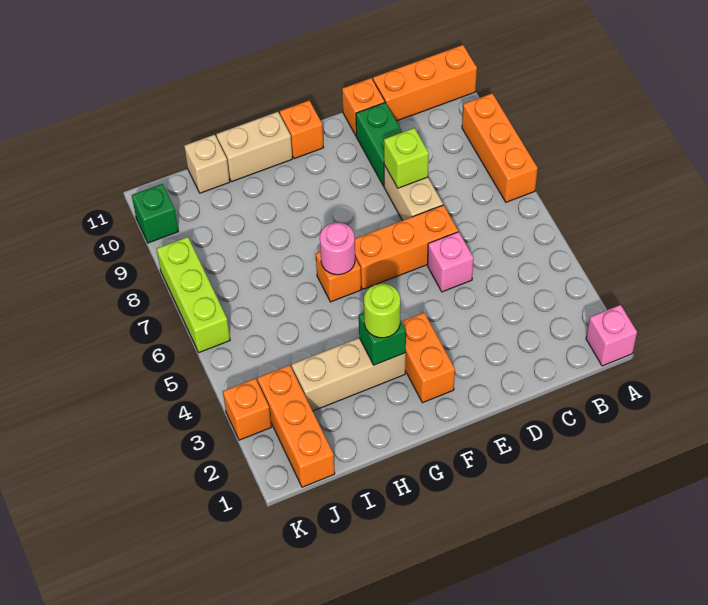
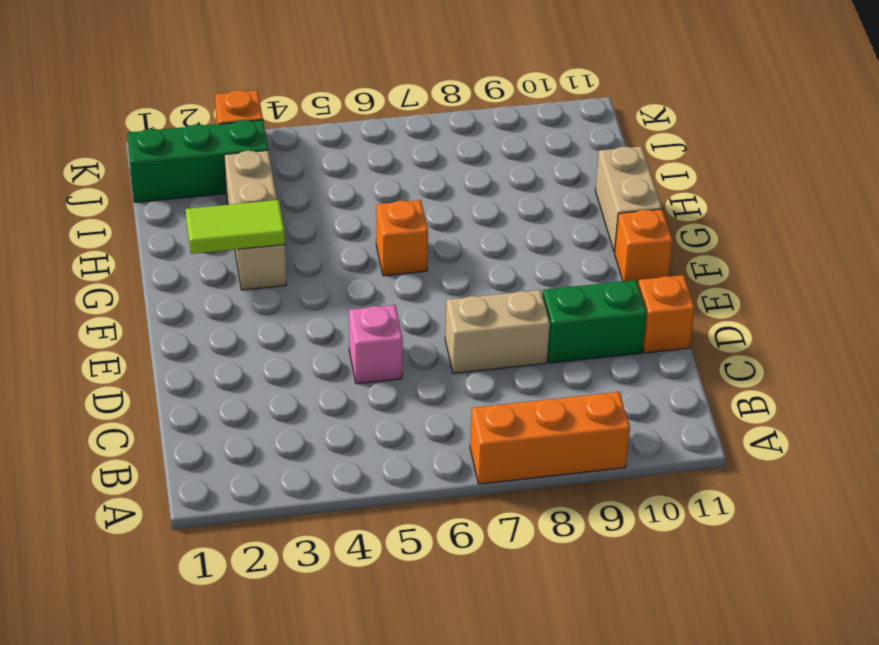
lime tile G2:G3 level 2 -> green brick G3 level 2
green brick J1:J3 level 1 -> orange brick J1:J3 level 1
none -> pink brick A1 level 1
none -> orange brick A11:C11 level 1
none -> orange brick D6:F6 level 1

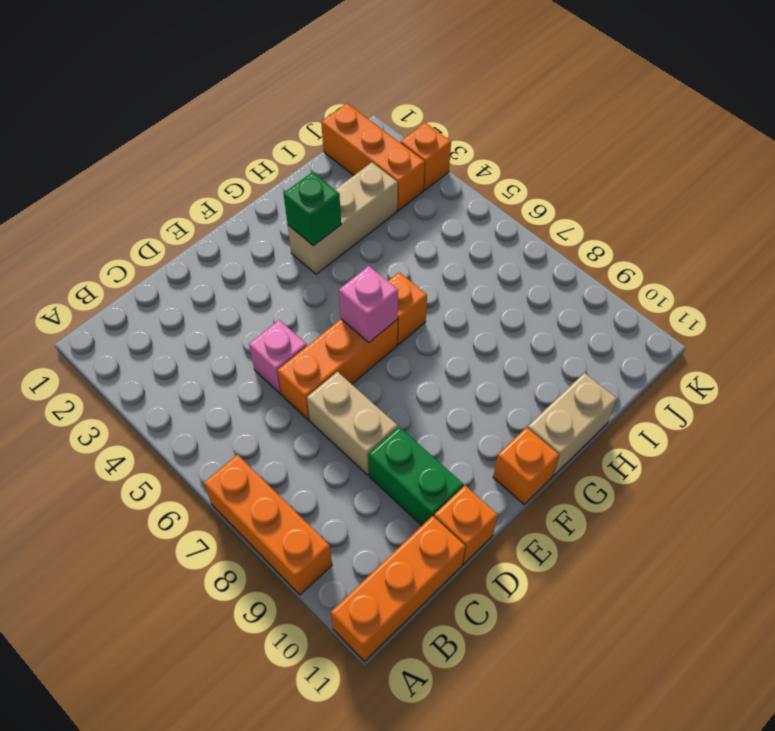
pink brick F6 level 2 -> pink brick A1 level 1
none -> orange brick F2:F3 level 1
none -> tan brick I11 level 1
none -> lime brick K6:K8 level 1

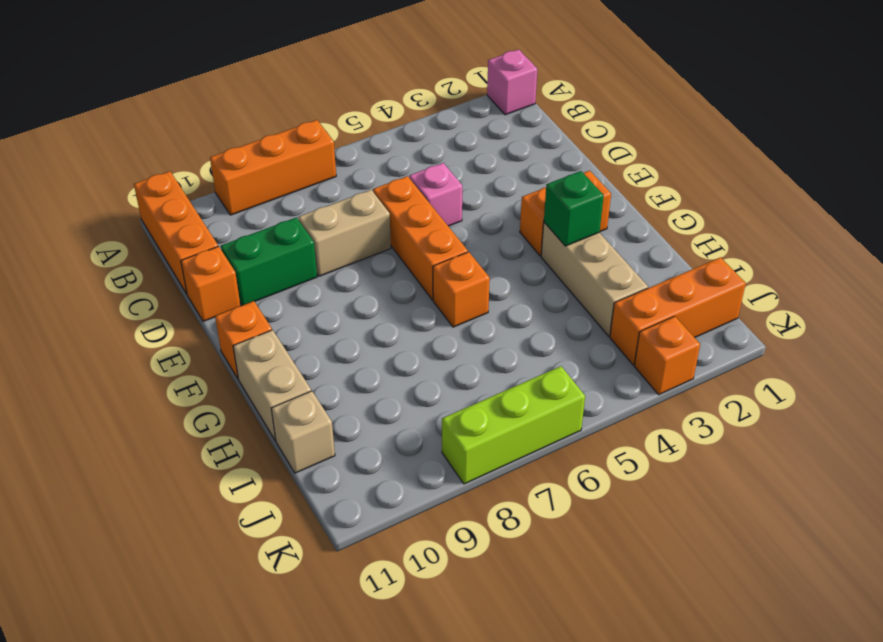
none -> green brick K10 level 1
none -> lime brick D8 level 2
none -> pink round brick G6 level 2

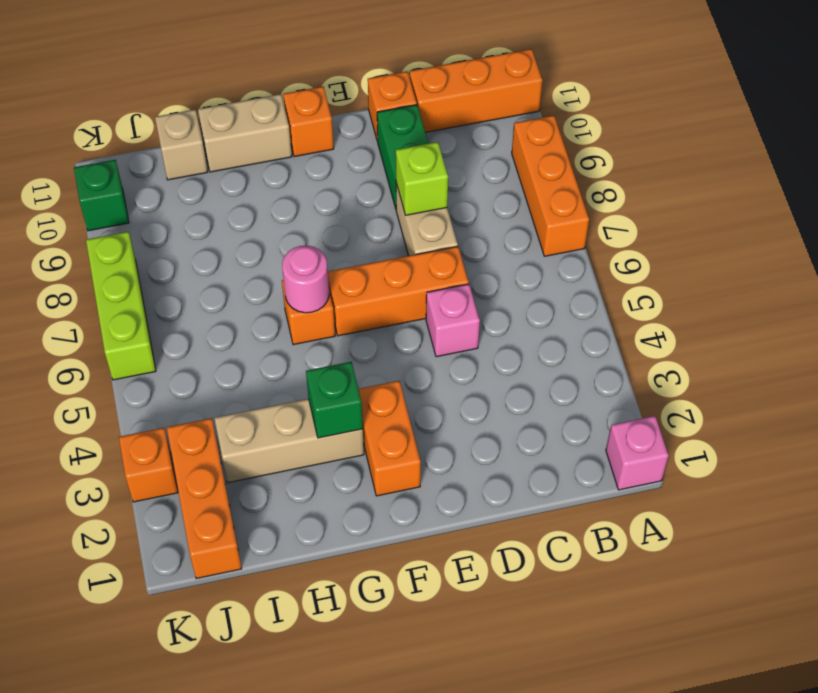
none -> lime round brick G3 level 3

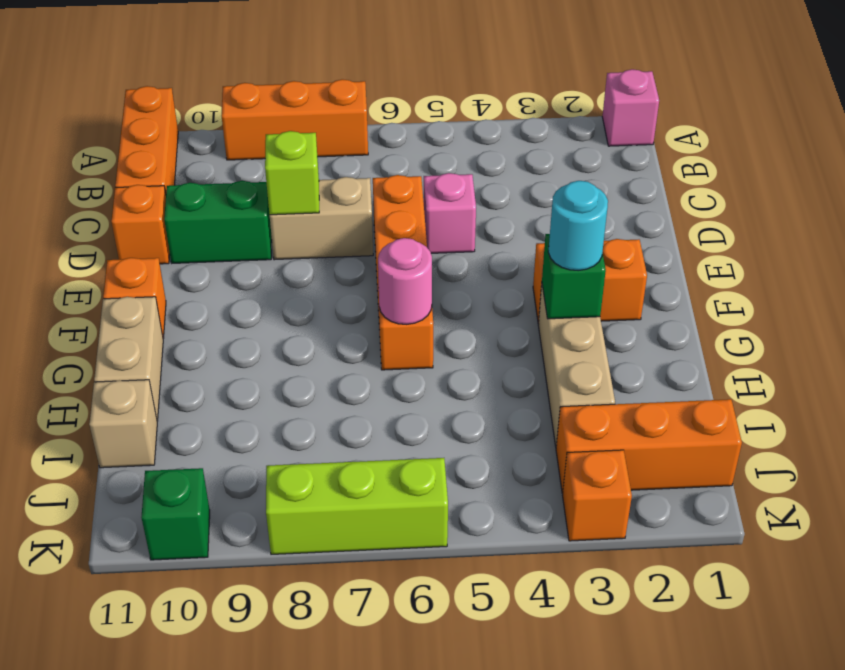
cyan round brick G3 level 3 -> lime round brick G3 level 3

